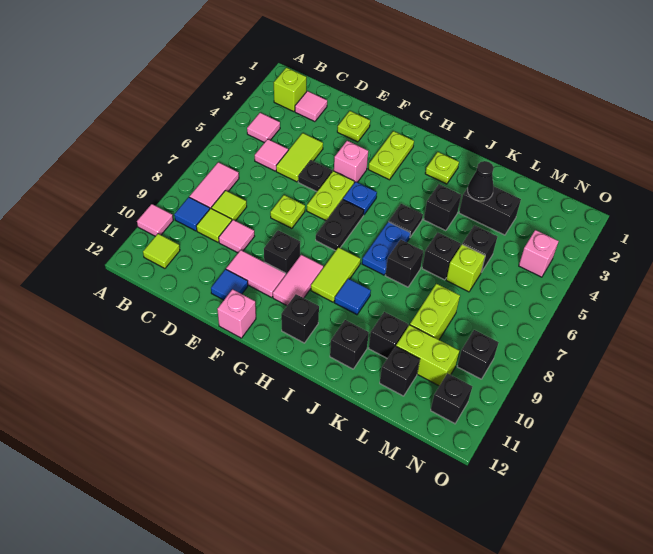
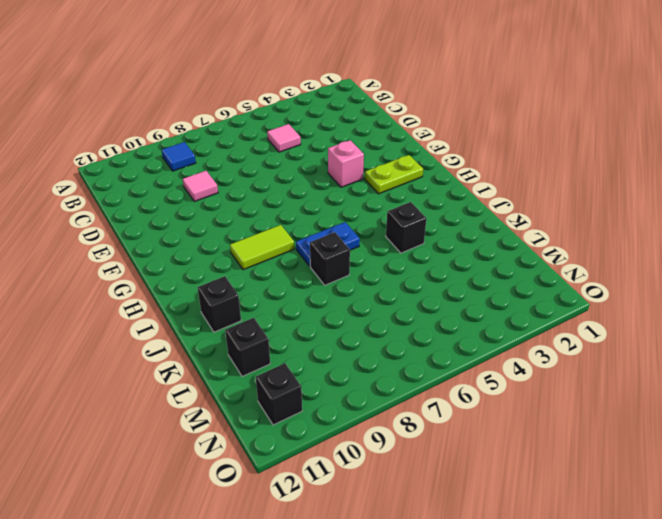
none -> pink tile A10 level 1
none -> lime brick B2 level 1
none -> pink tile B4 level 1
none -> pink tile B7:B8 level 1

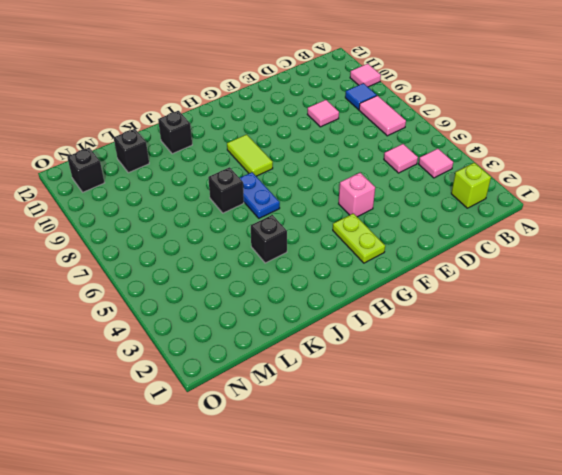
none -> lime tile B11 level 1
none -> pink tile C2 level 1
none -> lime tile C8 level 1
none -> lime tile C9 level 1

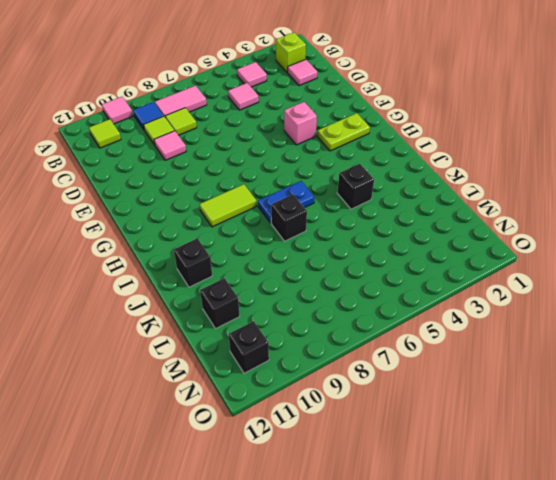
none -> lime tile D4:D5 level 1
none -> lime plate E2 level 1
none -> black plate E5 level 1
none -> lime plate E7 level 1

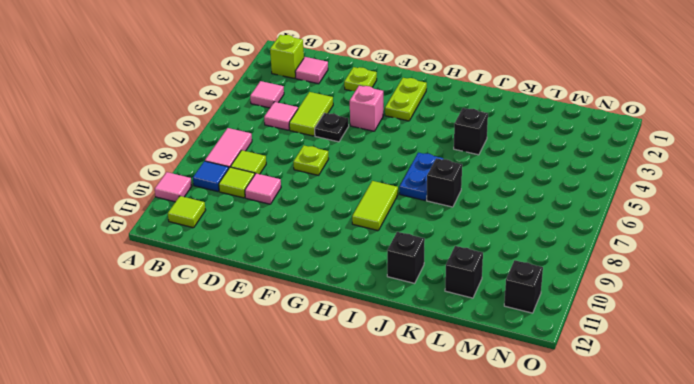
none -> pink tile E10:F10 level 1
none -> blue tile E11 level 1
none -> lime plate F5:F6 level 1
none -> black brick F9 level 1

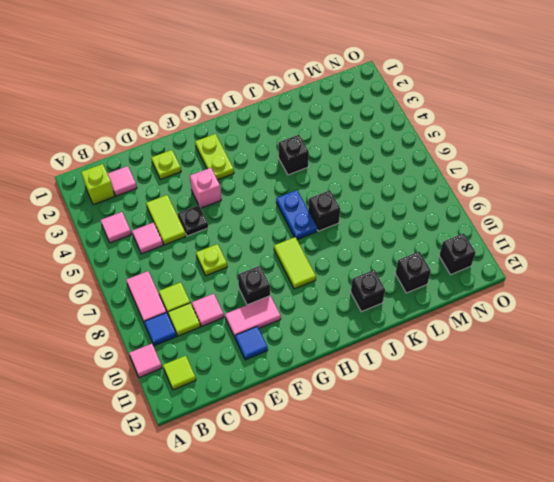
none -> lime plate F5:F6 level 1
none -> pink brick F12 level 1
none -> blue plate G5 level 1
none -> black plate G6:G7 level 1

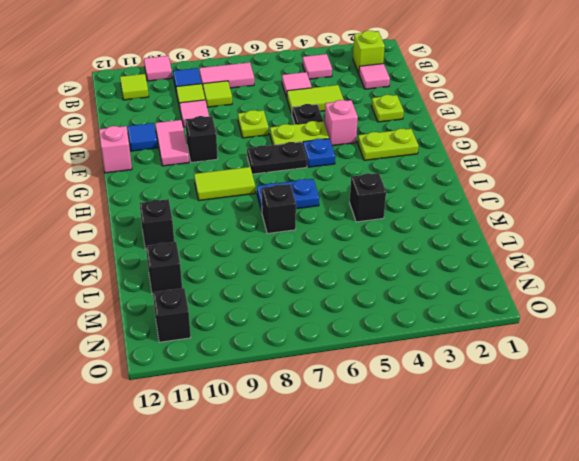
none -> pink tile G9:G10 level 1
none -> black brick H11 level 1
none -> lime plate I2 level 1
none -> black plate I5 level 1

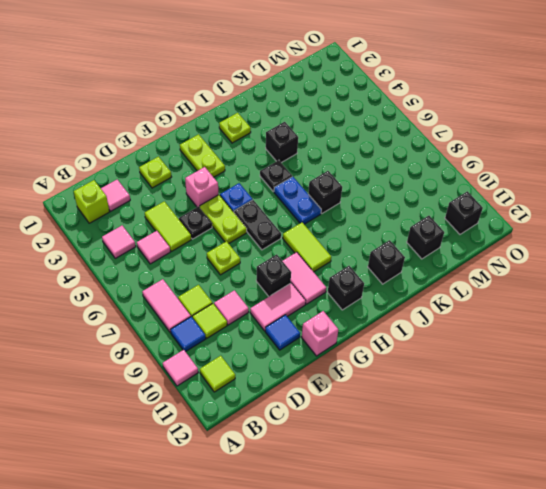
none -> blue tile I9 level 1
none -> black brick K3:L3 level 1
none -> black brick K6 level 1
none -> black brick K10 level 1

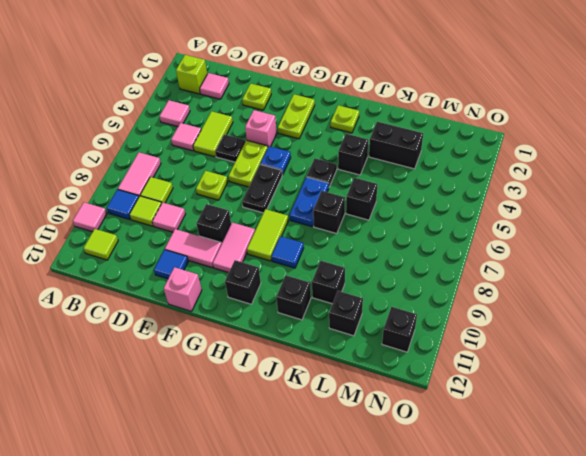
none -> black brick L5 level 1
none -> lime brick L6 level 1
none -> lime brick L8:L9 level 1
none -> lime brick L10:M10 level 1

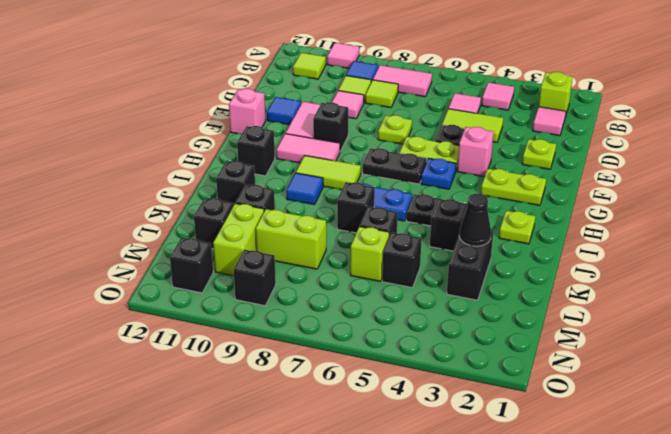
none -> pink brick N4 level 1

